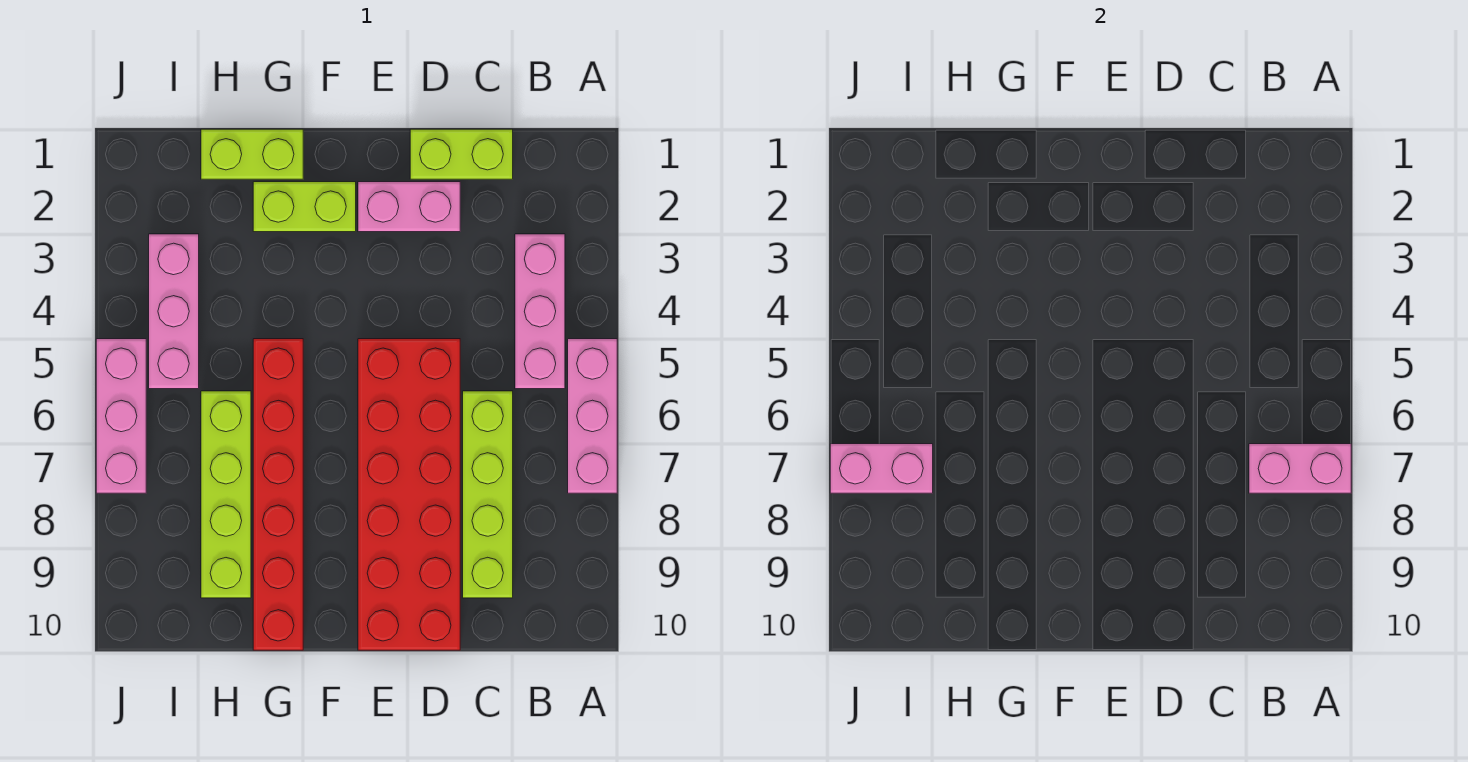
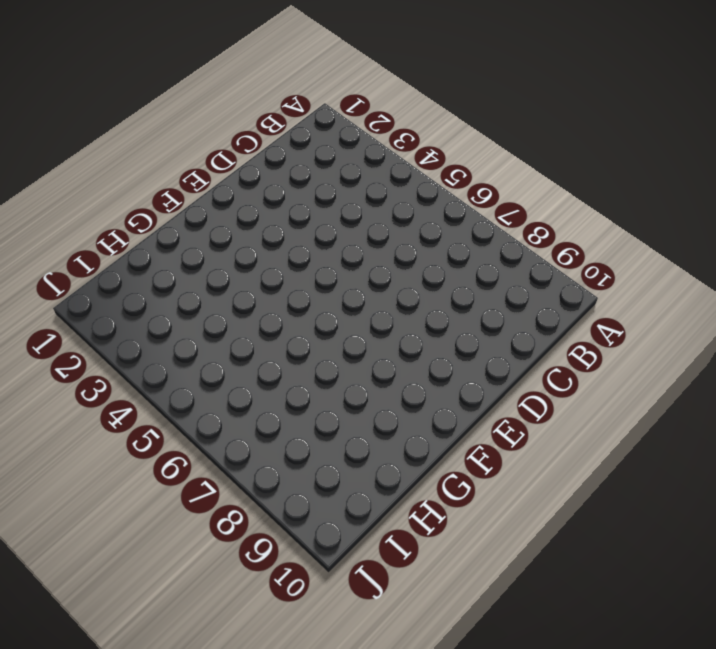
none -> pink brick A5:A7 level 1
none -> pink brick B3:B5 level 1
none -> lime brick C1:D1 level 1

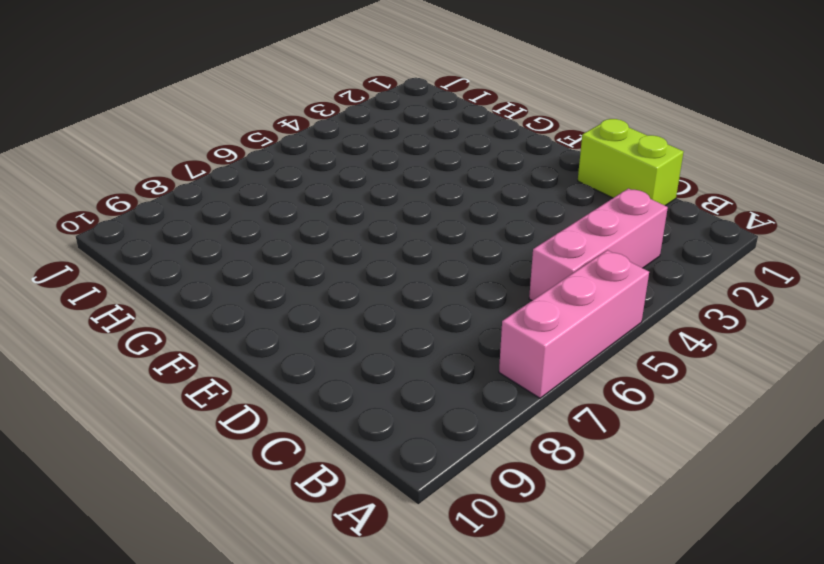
none -> lime brick C6:C9 level 1
none -> pink brick D2:E2 level 1
none -> red brick D5:E10 level 1

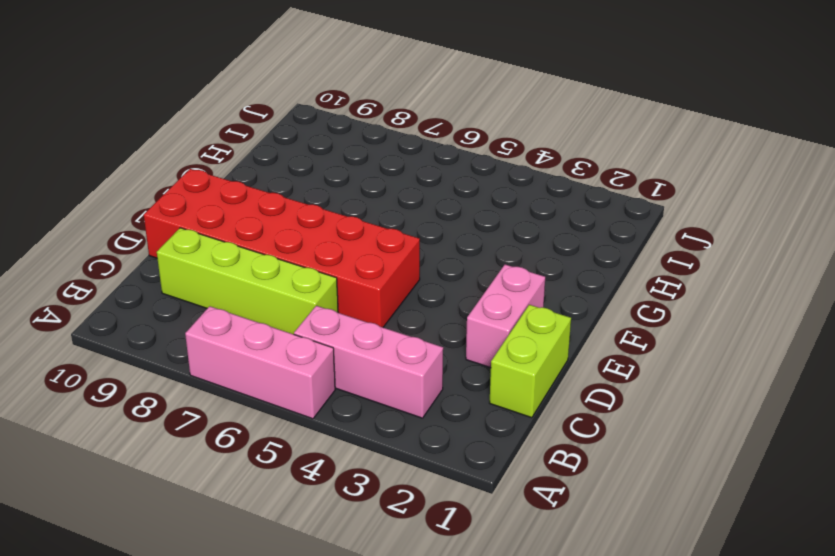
none -> lime brick F2:G2 level 1
none -> lime brick G1:H1 level 1
none -> red brick G5:G10 level 1

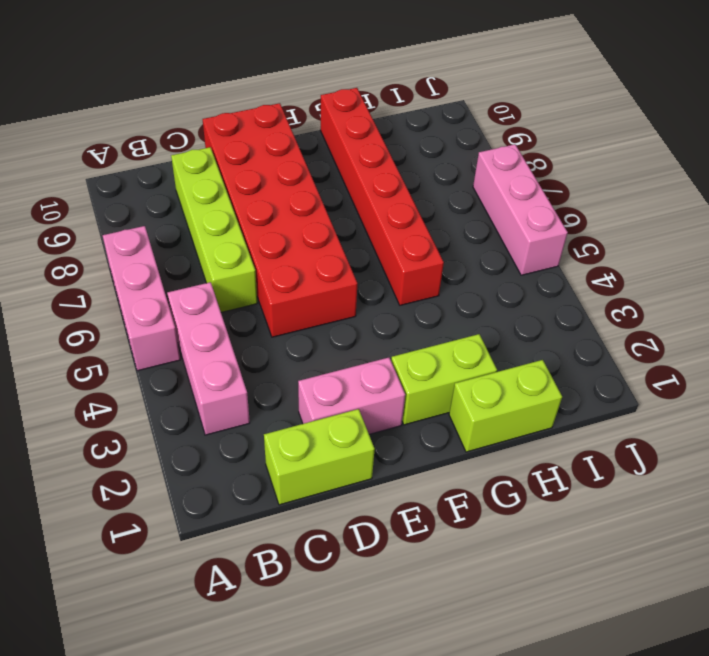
none -> lime brick H6:H9 level 1
none -> pink brick I3:I5 level 1
none -> pink brick A7:B7 level 2

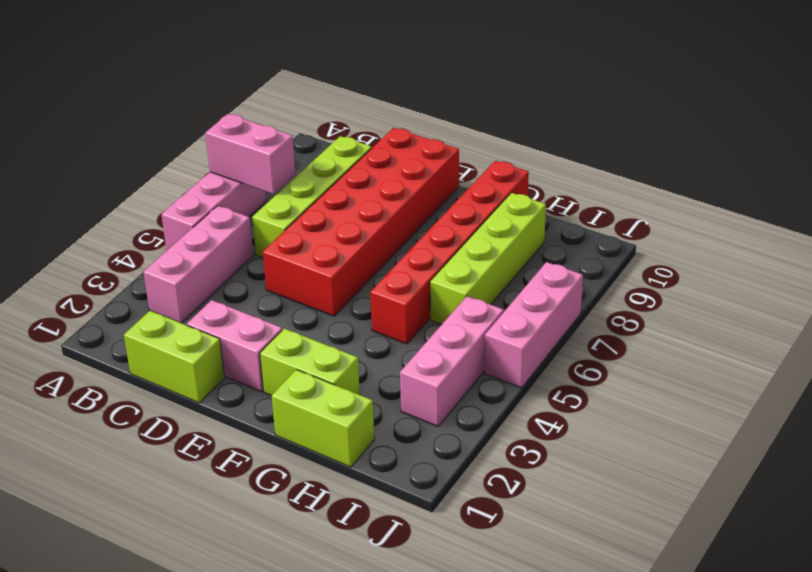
none -> pink brick I7:J7 level 2

